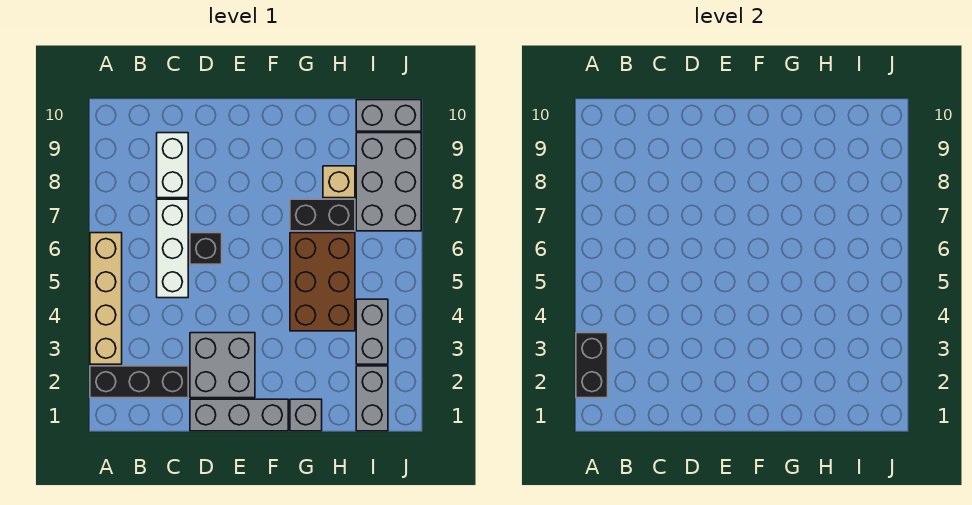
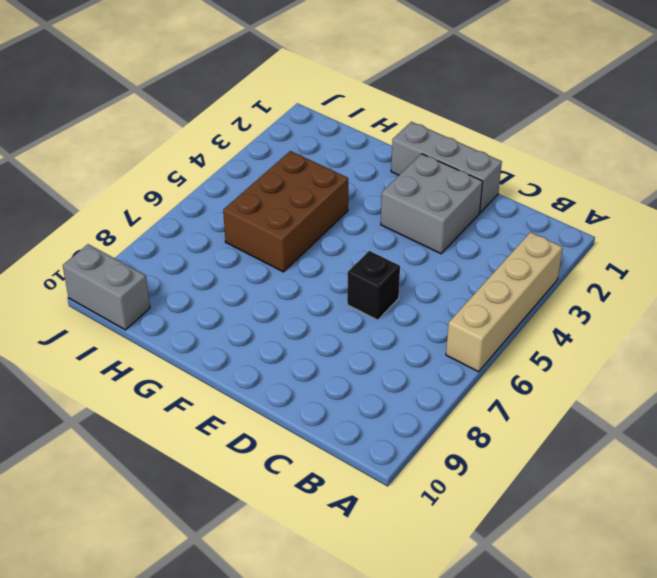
none -> black brick A2:C2 level 1
none -> white brick C5:C7 level 1
none -> white brick C8:C9 level 1

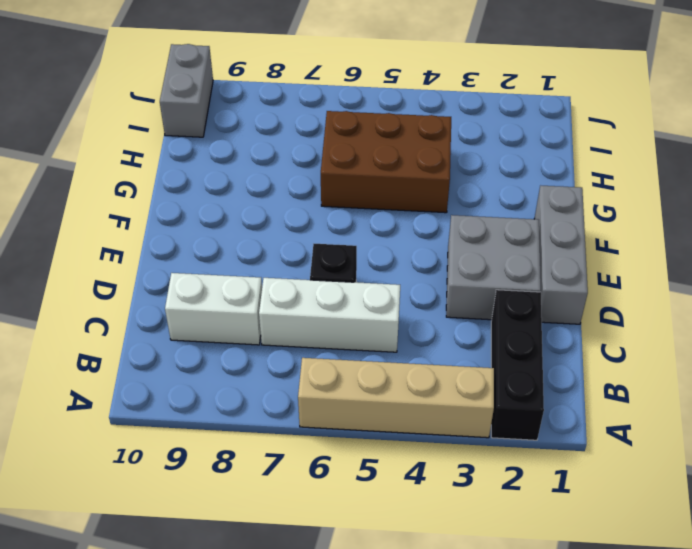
none -> grey brick G1 level 1
none -> black brick G7:H7 level 1
none -> tan brick H8 level 1

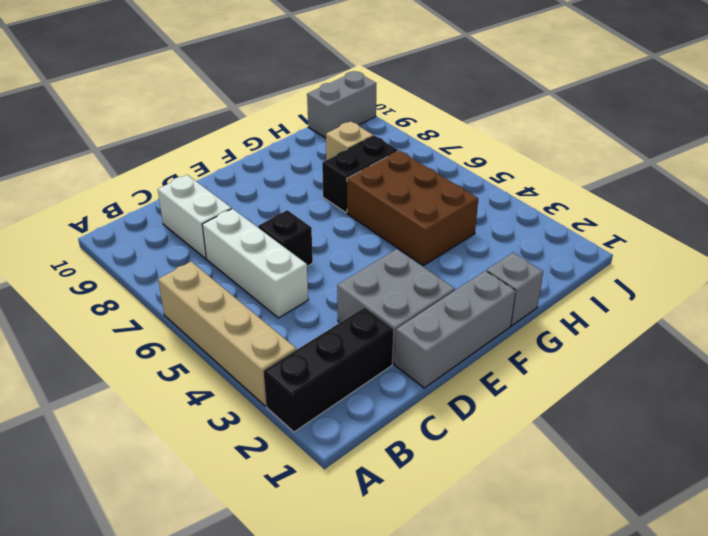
none -> grey brick I1:I2 level 1
none -> grey brick I3:I4 level 1
none -> grey brick I7:J9 level 1

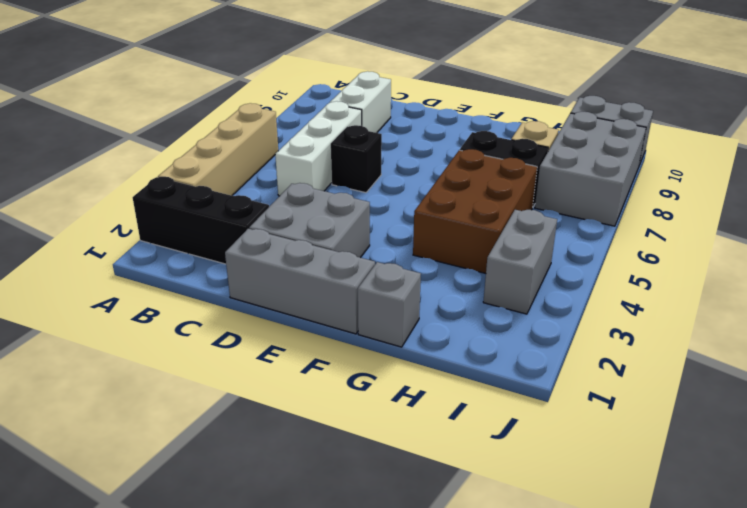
none -> grey brick I1:I2 level 1
none -> black brick A2:A3 level 2

